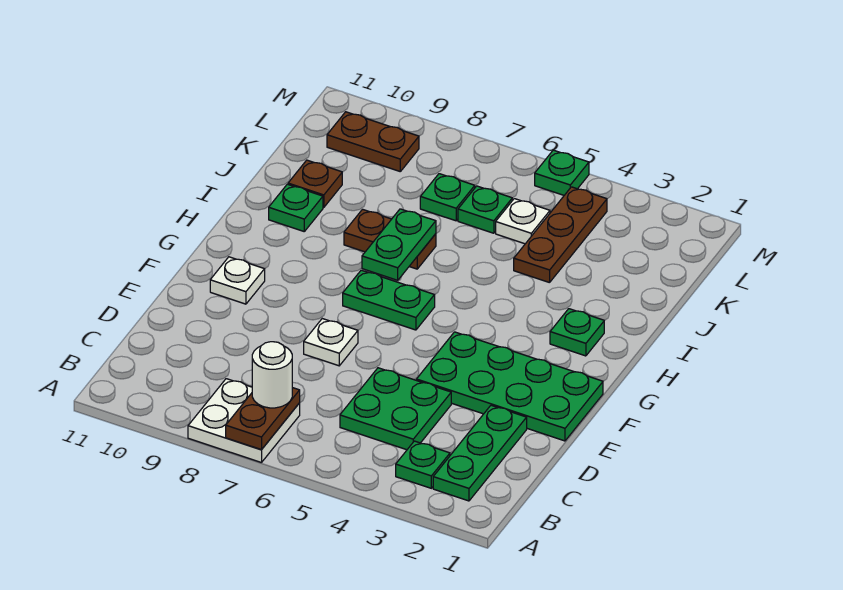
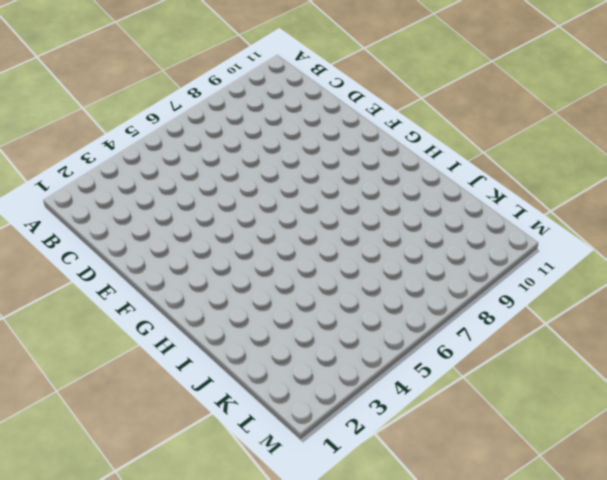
none -> white plate A7:B8 level 1
none -> green plate B2:D2 level 1
none -> green plate B3 level 1

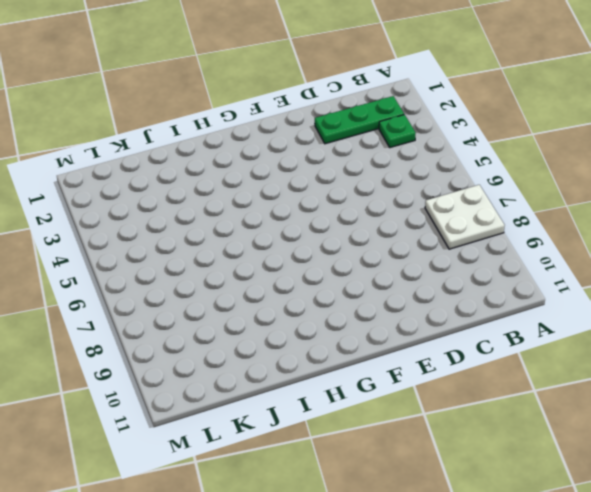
none -> green plate C4:D5 level 1
none -> green plate E1:F4 level 1
none -> white plate E7 level 1

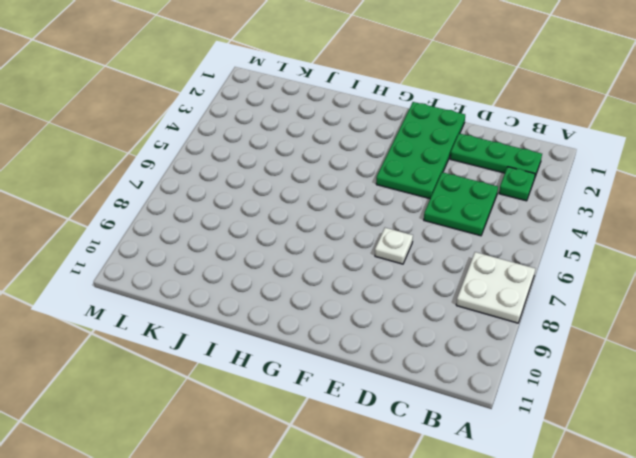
none -> white plate F10 level 1
none -> green plate G6:G7 level 1
none -> green plate H2 level 1

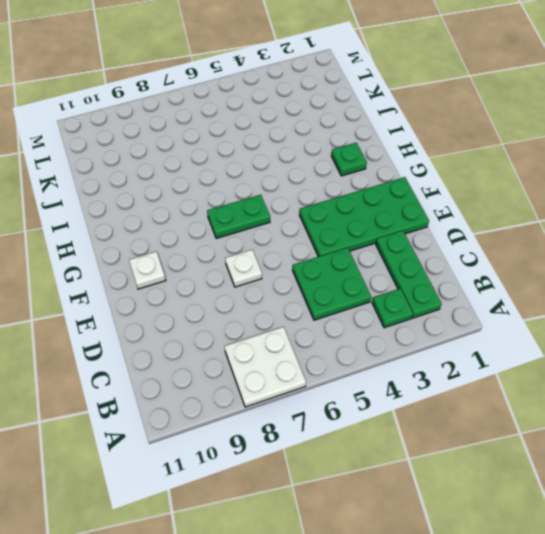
none -> brown plate I7:I8 level 1
none -> green plate I10 level 1
none -> brown plate J4:L4 level 1

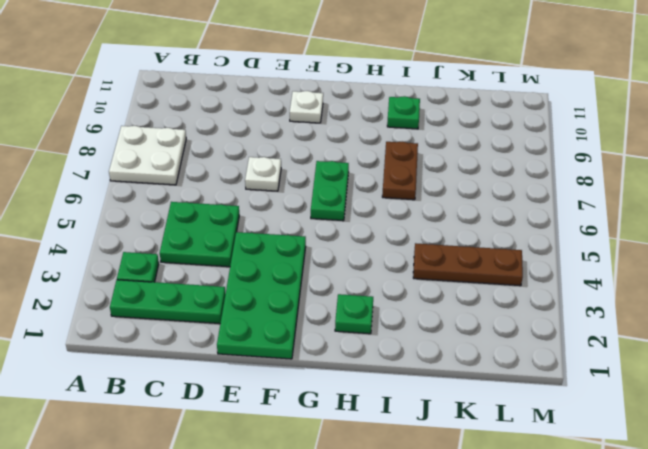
none -> brown plate J10 level 1
none -> white plate K5 level 1
none -> green plate K6 level 1

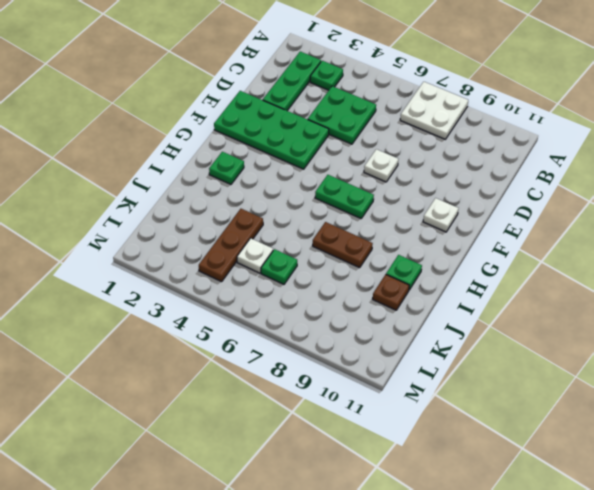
none -> green plate K7 level 1
none -> brown plate L9:L10 level 1
none -> green plate M5 level 1

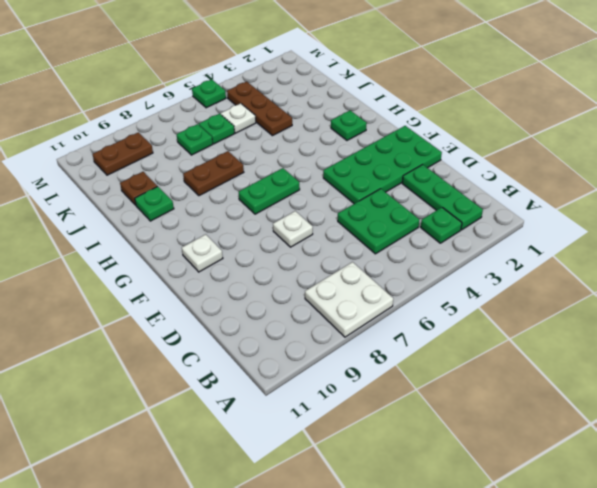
none -> brown plate A7:B7 level 2
none -> green plate H7:I7 level 2
none -> white round brick B7 level 3

